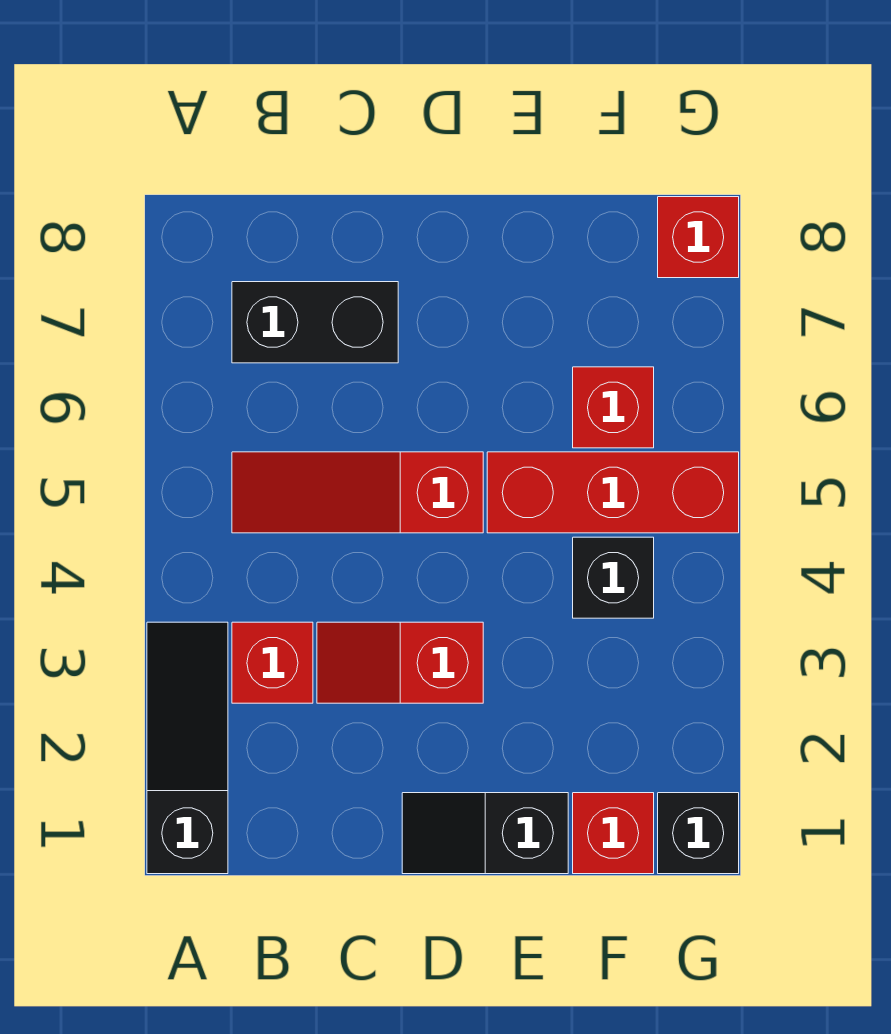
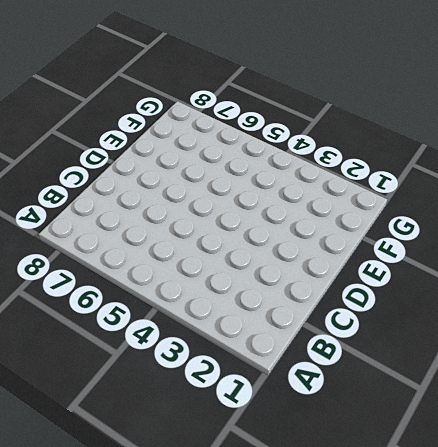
none -> black slope A1:A3 level 1 top 1
none -> red brick B3 level 1
none -> red slope B5:D5 level 1 top D

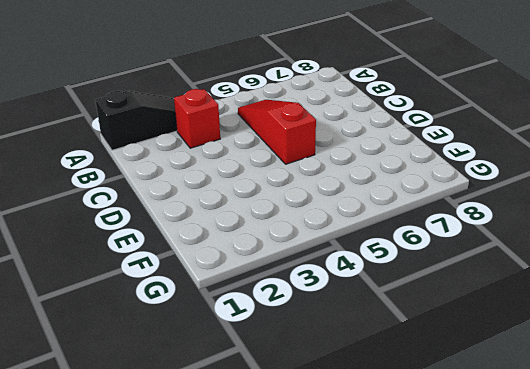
none -> black brick B7:C7 level 1
none -> red slope C3:D3 level 1 top D
none -> black slope D1:E1 level 1 top E

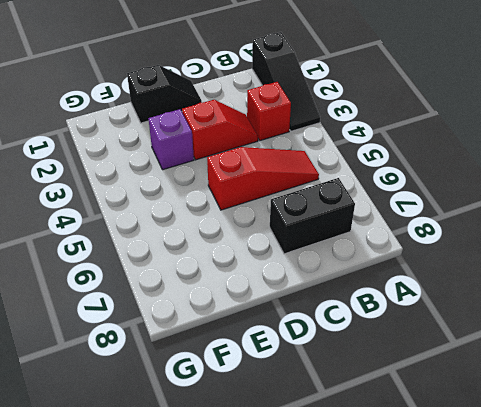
purple brick E3 level 1 -> none
none -> red brick E5:G5 level 1
none -> red brick F1 level 1
none -> black brick F4 level 1

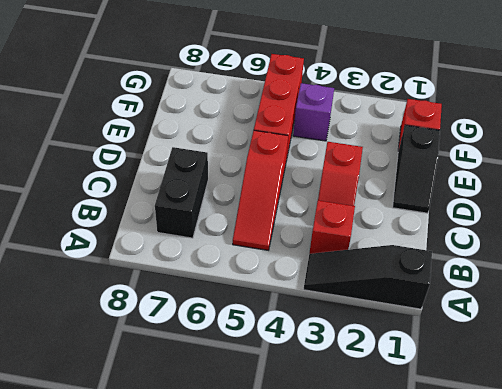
purple brick F4 level 1 -> black brick F4 level 1
none -> red brick F6 level 1
none -> black brick G1 level 1
none -> red brick G8 level 1

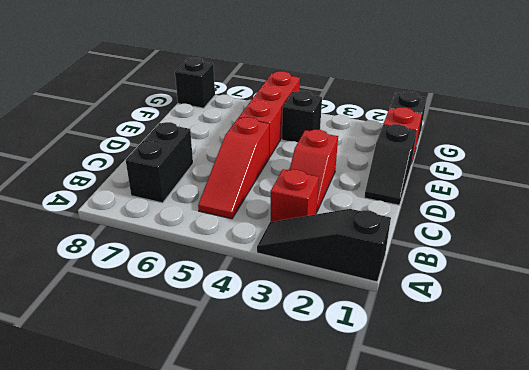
black brick G8 level 1 -> red brick G8 level 1
none -> red brick F6 level 1

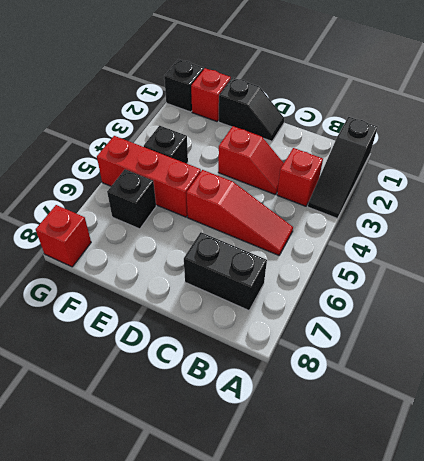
black brick F6 level 1 -> red brick F6 level 1

